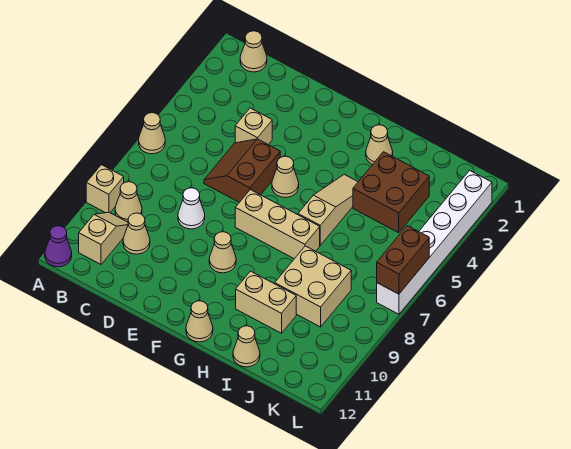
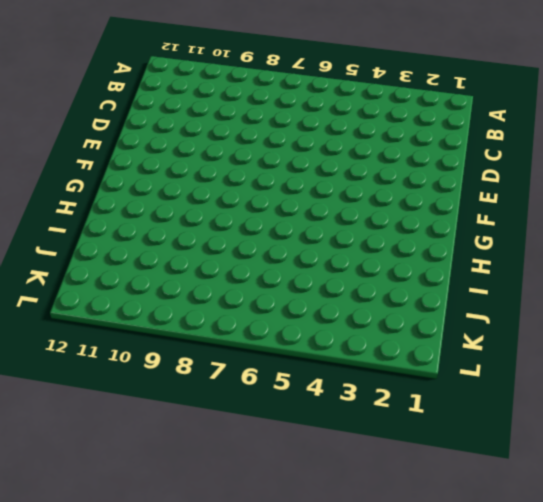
none -> tan cone A6 level 1
none -> tan brick A9 level 1
none -> purple cone A12 level 1

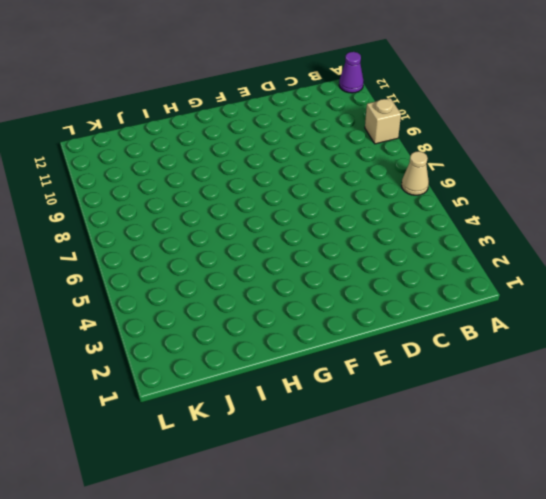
none -> tan cone B1 level 1
none -> tan cone B9 level 1
none -> tan slope B10:B11 level 1 top 11

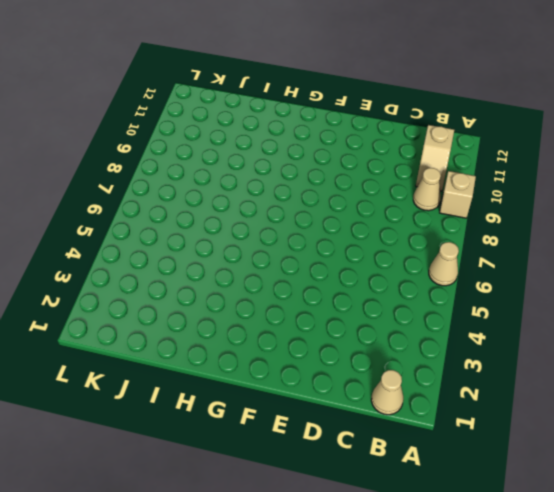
none -> purple cone A12 level 1
none -> tan cone C10 level 1
none -> tan brick D4 level 1

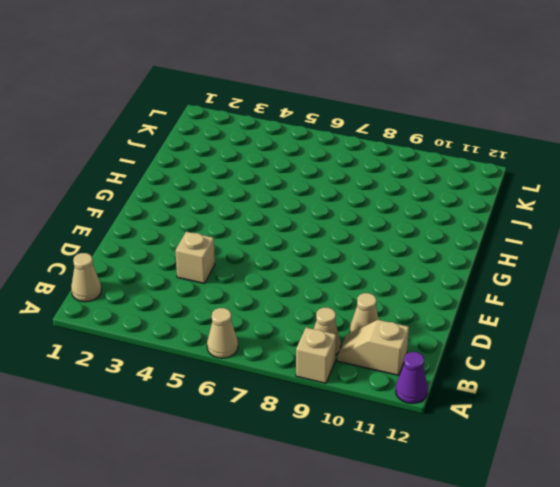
none -> brown slope D5:E6 level 1 top E
none -> white cone D8 level 1
none -> tan cone F5 level 1

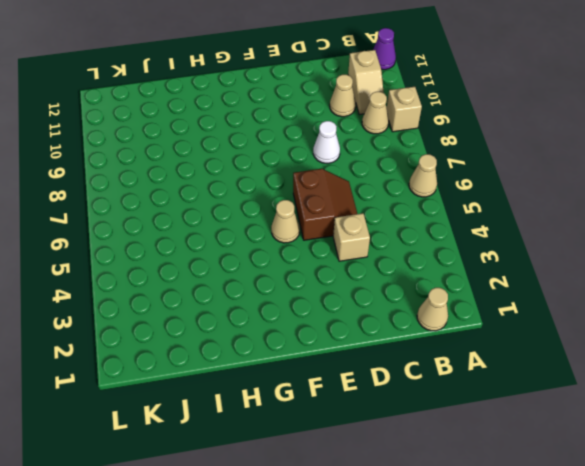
none -> tan brick F7:H7 level 1
none -> tan cone F9 level 1
none -> tan cone G12 level 1

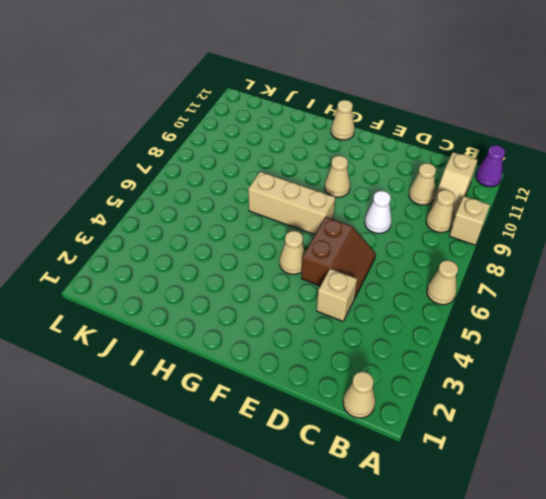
none -> tan cone H2 level 1
none -> tan slope H4:H6 level 1 top 6
none -> tan brick H10:I10 level 1

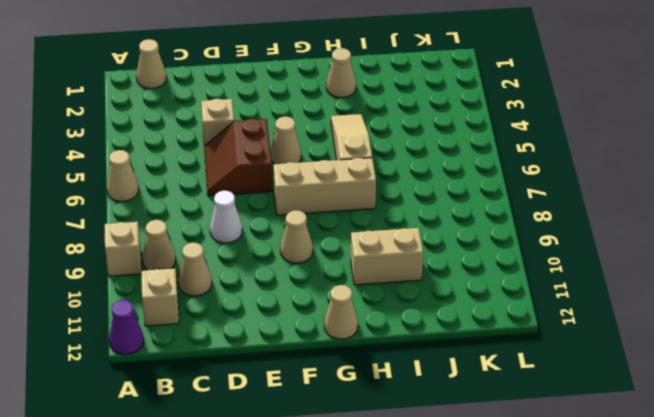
none -> brown brick I3:J4 level 1
none -> tan brick I8:J9 level 1
none -> tan cone I12 level 1

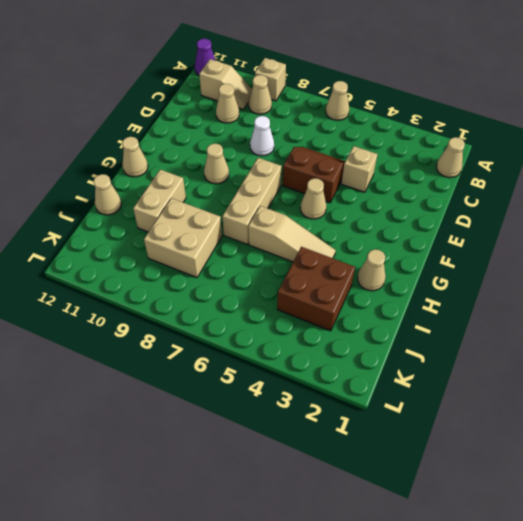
none -> white brick L2:L7 level 1
none -> brown brick L6:L7 level 2

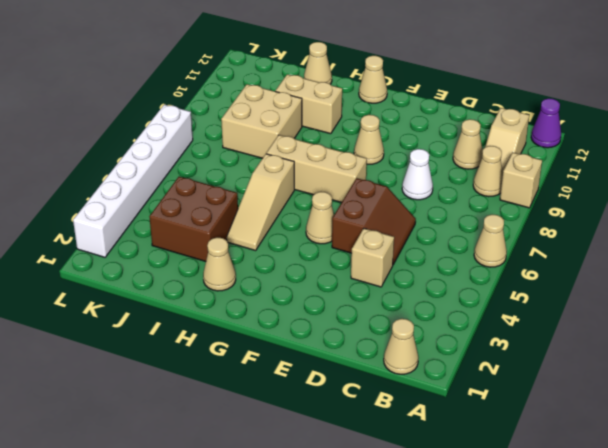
none -> brown brick L6:L7 level 2

